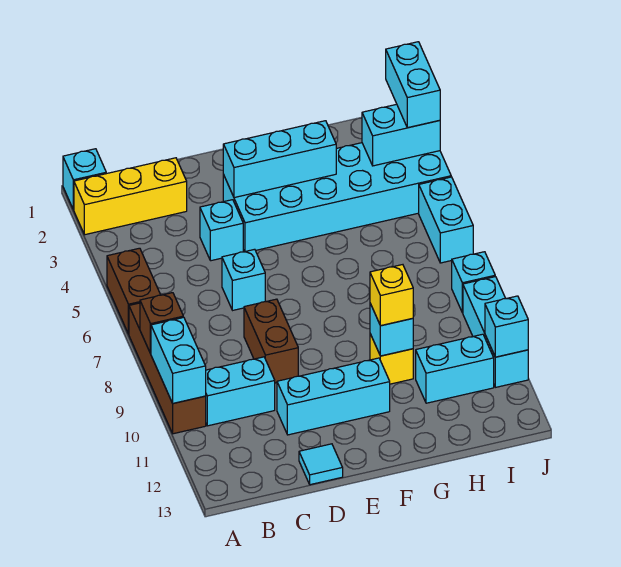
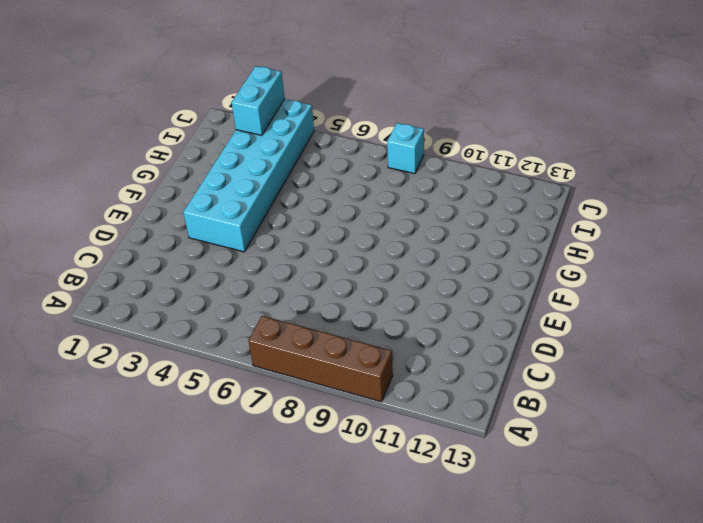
none -> cyan brick A1 level 1
none -> yellow brick A2:C2 level 1
none -> brown brick A5:A6 level 1

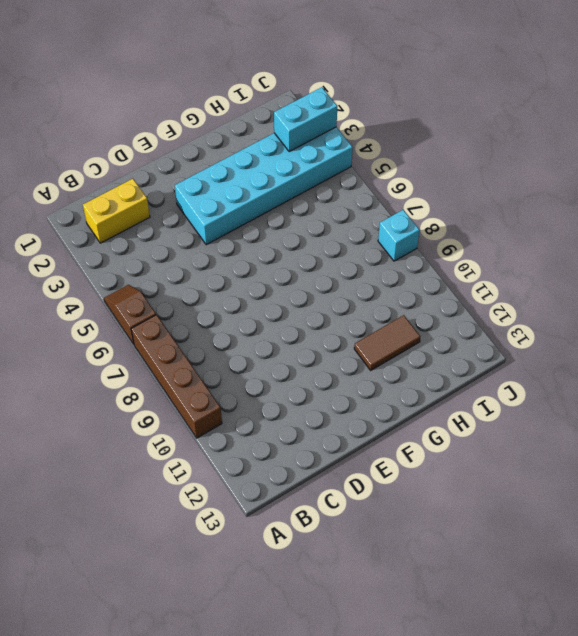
brown slope A5:A6 level 1 top 6 -> brown brick A5:A6 level 1
yellow brick B2:C2 level 1 -> yellow brick A2:C2 level 1
brown tile G11:H11 level 1 -> cyan brick H11:I11 level 1
none -> cyan brick A1 level 1
none -> cyan brick B10:C10 level 1
none -> cyan brick D4 level 1

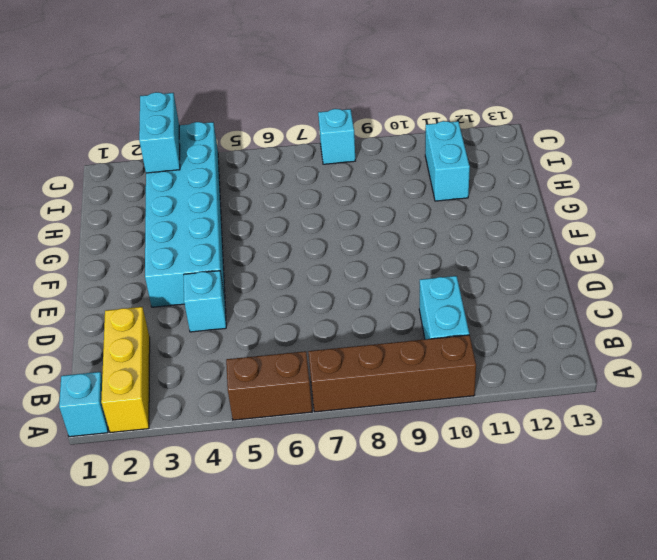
none -> cyan brick D6 level 1
none -> brown brick D8:D9 level 1
none -> cyan brick D11:F11 level 1

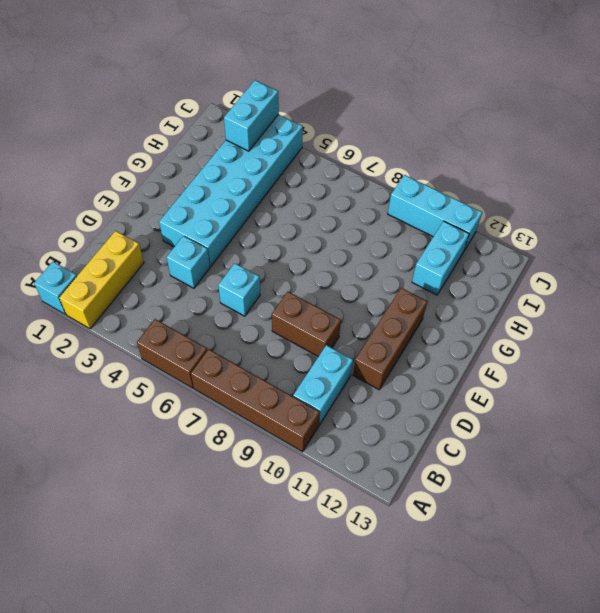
brown brick D11:F11 level 1 -> cyan brick D11:F11 level 1
none -> cyan tile D13 level 1
none -> yellow brick G10 level 1
none -> cyan brick J5:J6 level 1

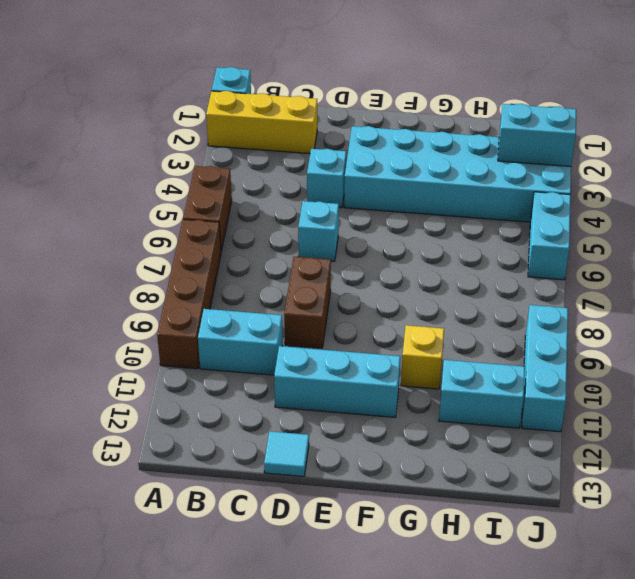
none -> cyan brick J8 level 1
none -> brown brick A8 level 2
none -> cyan brick A9:A10 level 2

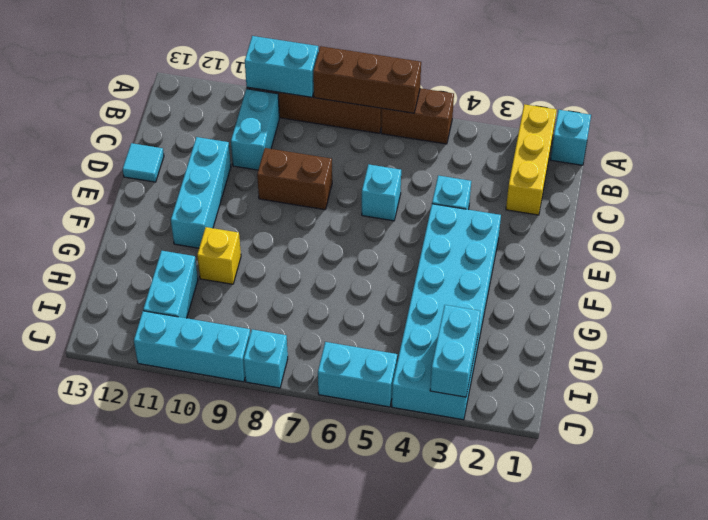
brown brick A6:A8 level 2 -> brown brick A8 level 2
none -> cyan brick E3:G3 level 2
none -> cyan brick G10 level 2
none -> cyan brick J11 level 2

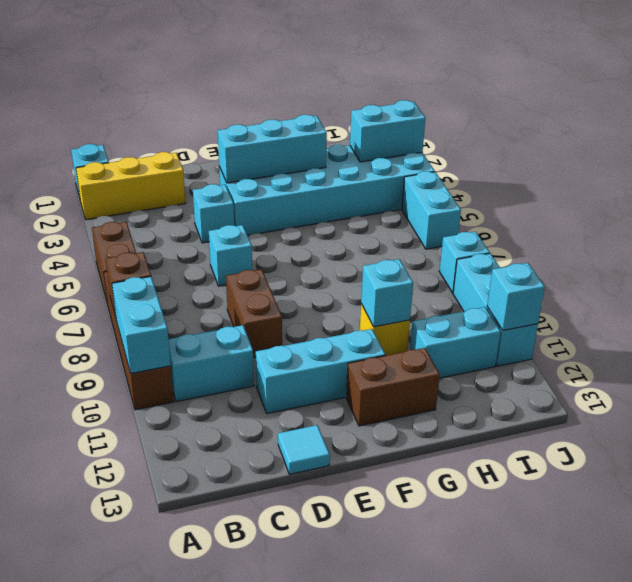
brown brick F12:G12 level 1 -> none
none -> yellow brick G10 level 3
none -> cyan brick J2:J3 level 3

